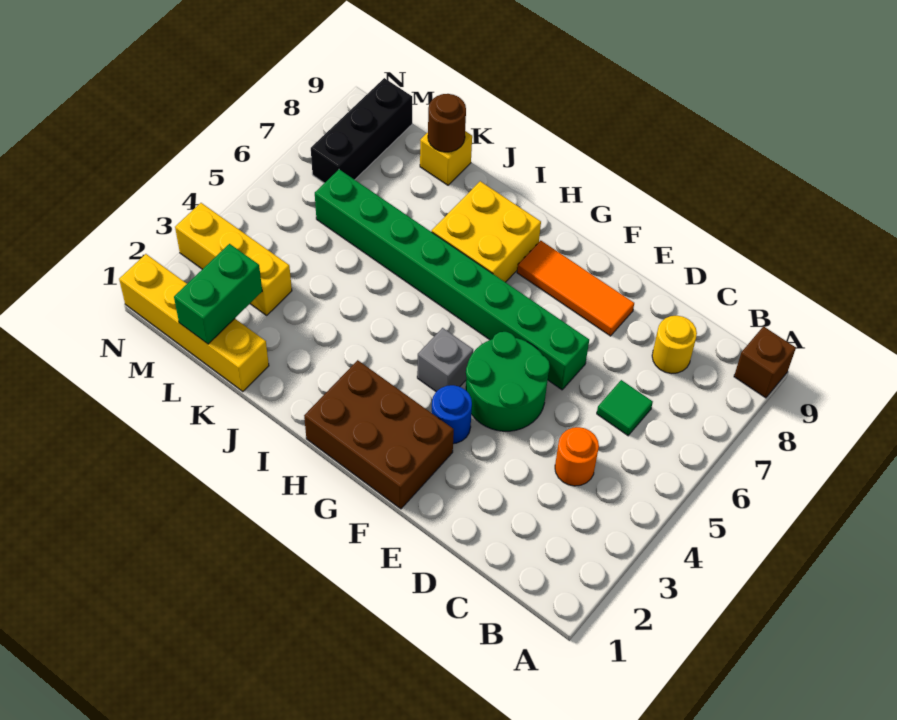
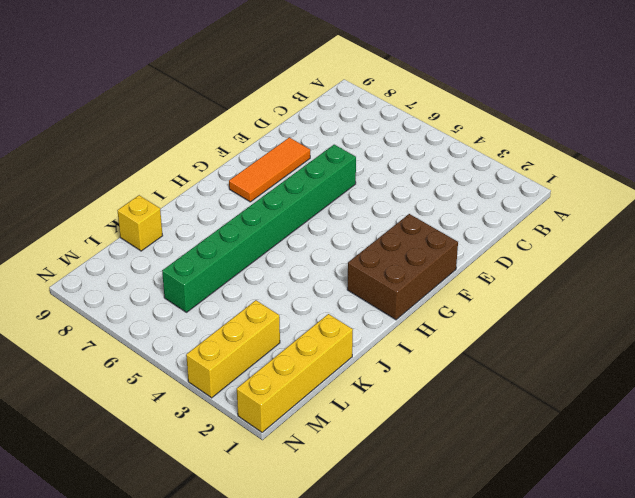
none -> brown brick A9 level 1
none -> orange round brick C4 level 1
none -> green tile C6 level 1

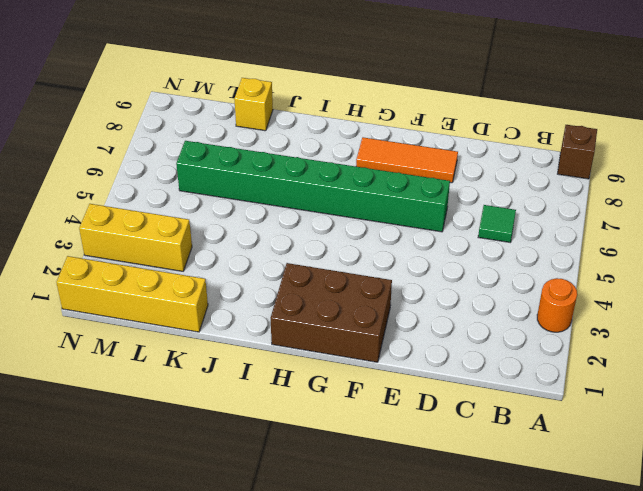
orange round brick A3 level 1 -> orange round brick C4 level 1
none -> yellow round brick C8 level 1
none -> green round brick E4:F5 level 1
none -> blue round brick F3 level 1

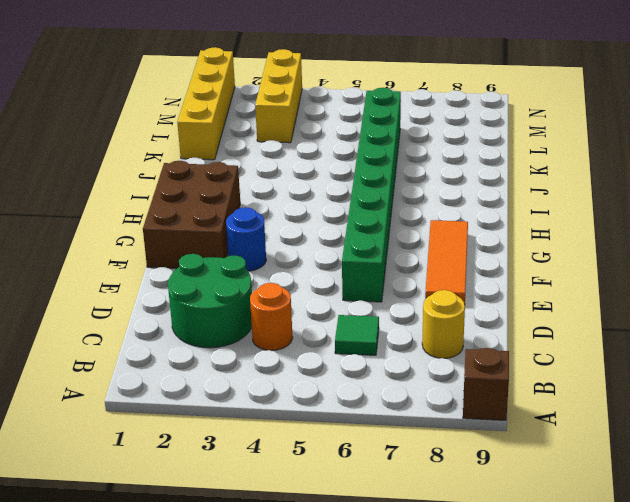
green round brick C2:D3 level 1 -> green round brick E4:F5 level 1
none -> grey brick G4 level 1
none -> yellow brick H7:I8 level 1
none -> yellow brick K9 level 1

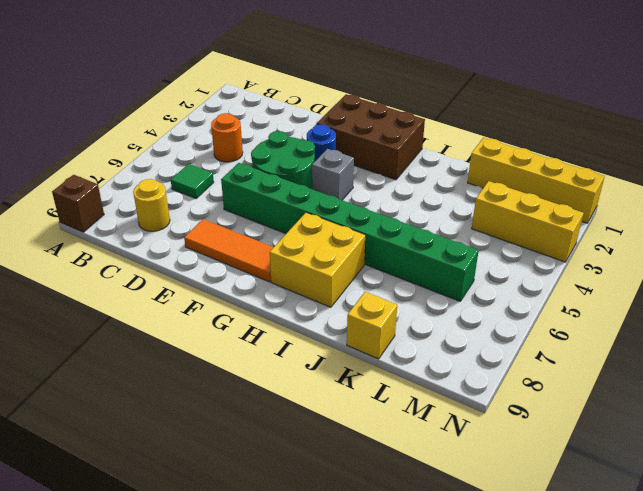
none -> black brick M7:M9 level 1
none -> brown round brick K9 level 2
none -> green brick L1:L2 level 2

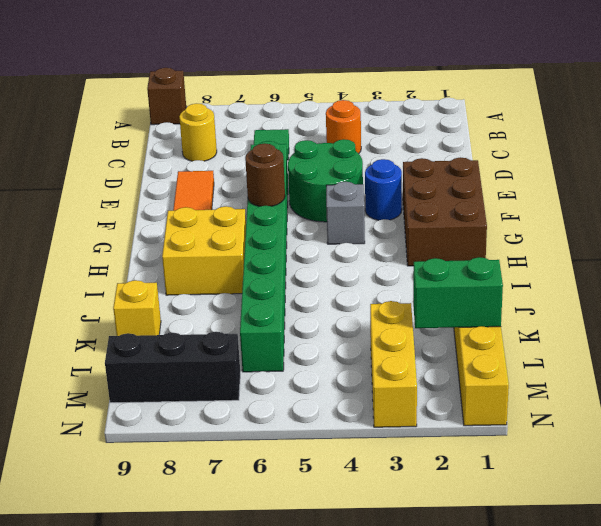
brown round brick G6 level 2 -> brown round brick K9 level 2

